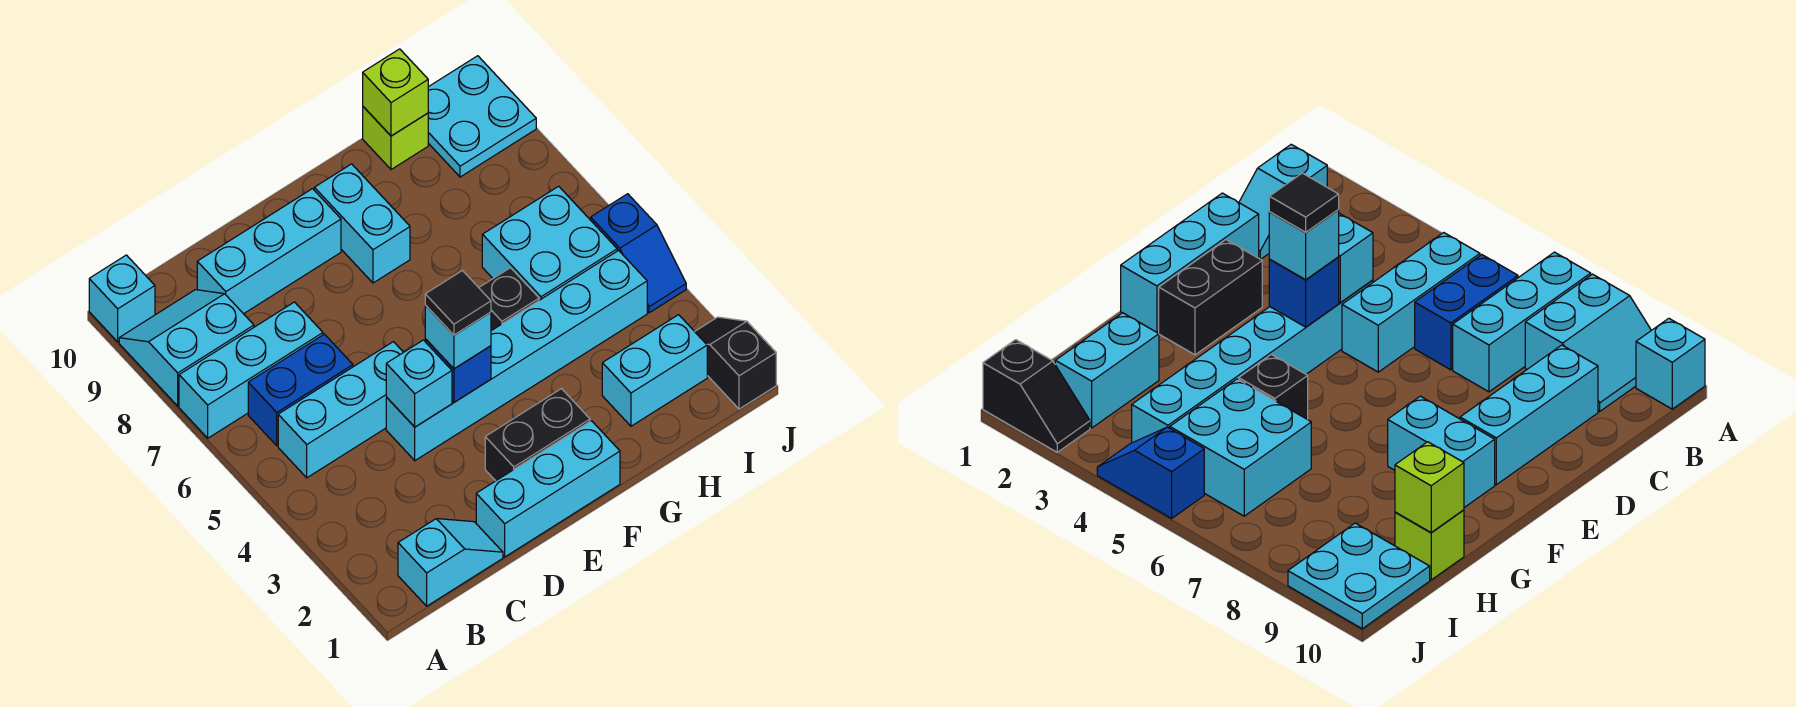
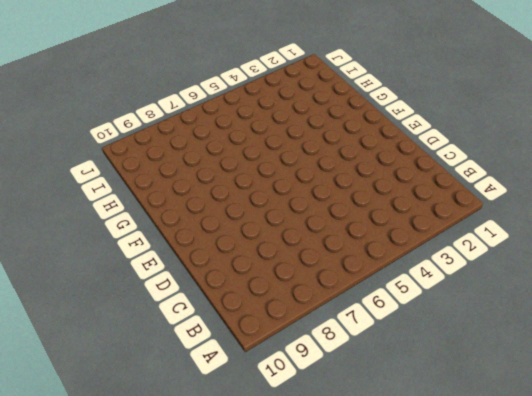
none -> cyan brick A7:C7 level 1
none -> cyan slope A8:B9 level 1 top 8
none -> cyan brick A10 level 1

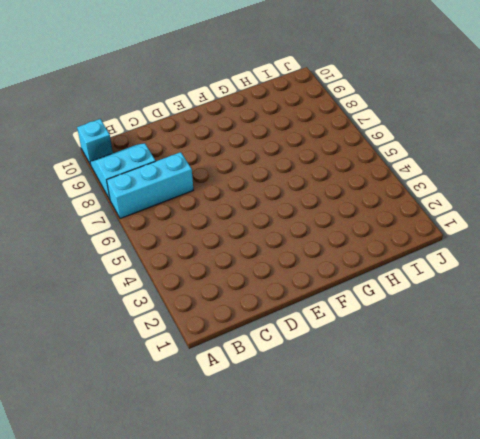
none -> cyan slope B1:C1 level 1 top B
none -> cyan brick B5:D5 level 1
none -> blue brick B6:C6 level 1

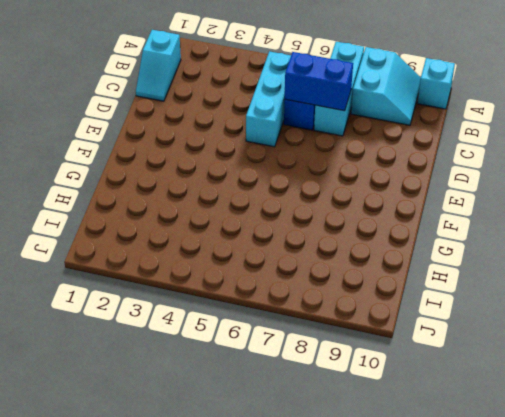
blue brick C6:C7 level 2 -> none
none -> cyan brick C9:E9 level 1
none -> cyan brick D1:F1 level 1
none -> cyan brick D4:I4 level 1

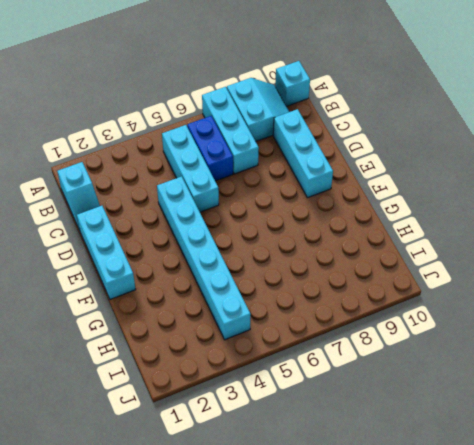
none -> black brick E2:F2 level 1
none -> cyan brick F8:F9 level 1
none -> black brick G5 level 1

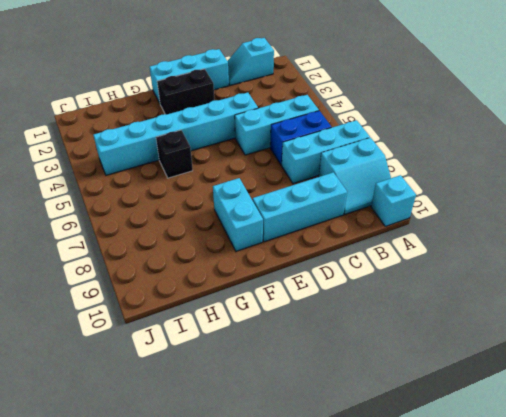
none -> cyan brick H2:I2 level 1
none -> cyan brick H5:I6 level 1
none -> lime brick H10 level 1

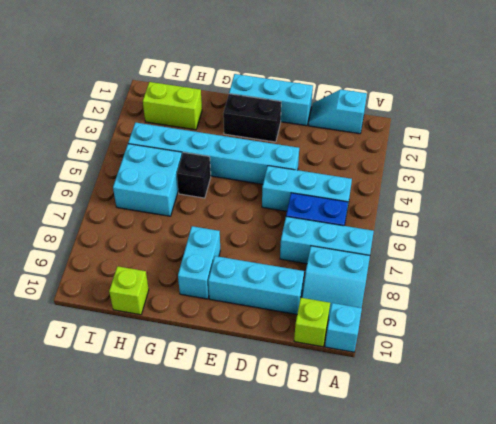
lime brick B10 level 1 -> lime brick H10 level 2
lime brick H2:I2 level 1 -> cyan brick H2:I2 level 1
none -> cyan plate I9:J10 level 1
none -> black slope J1:J2 level 1 top 1
none -> blue slope J4:J5 level 1 top 5

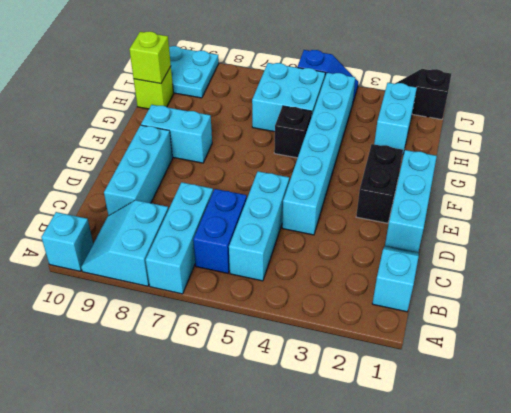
none -> cyan brick D4 level 2
none -> blue brick E4 level 2
none -> cyan brick E4 level 3

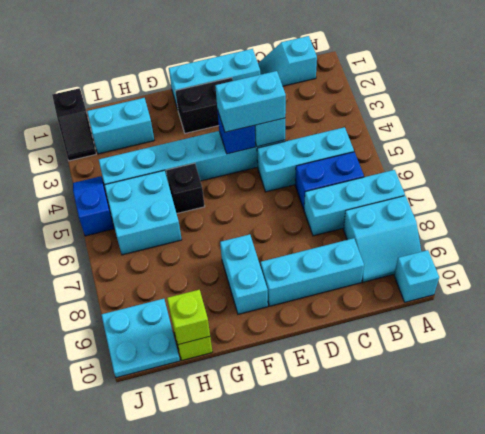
cyan brick D4:E4 level 3 -> cyan brick E4 level 3
none -> black tile E4 level 4

